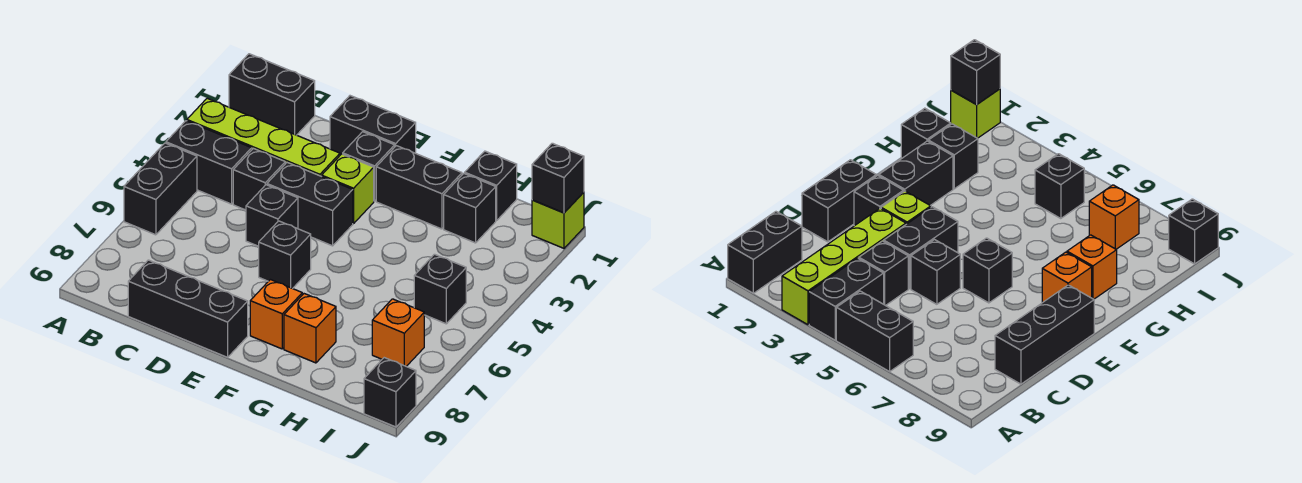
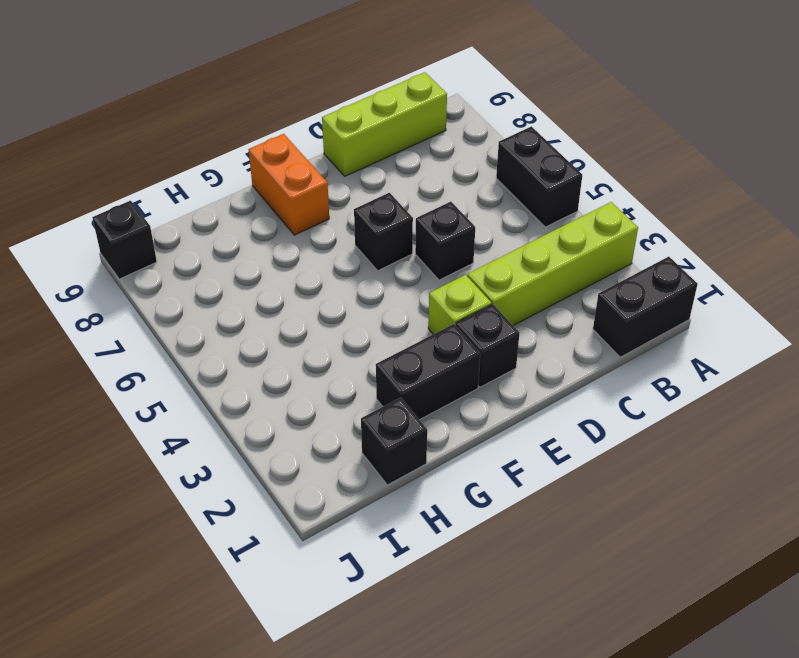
lime brick B9:D9 level 1 -> black brick C9:E9 level 1
orange brick F8:F9 level 1 -> orange brick F8 level 1
none -> black brick A4:B4 level 1
none -> black brick C4 level 1
none -> black brick D1:E1 level 1

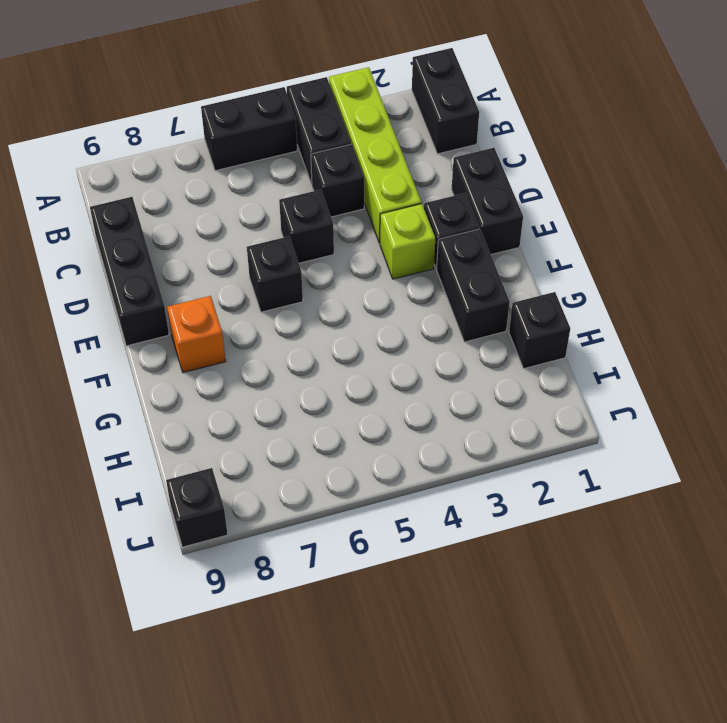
none -> black brick D4:E4 level 1
none -> orange brick G8 level 1
none -> black brick H2 level 1

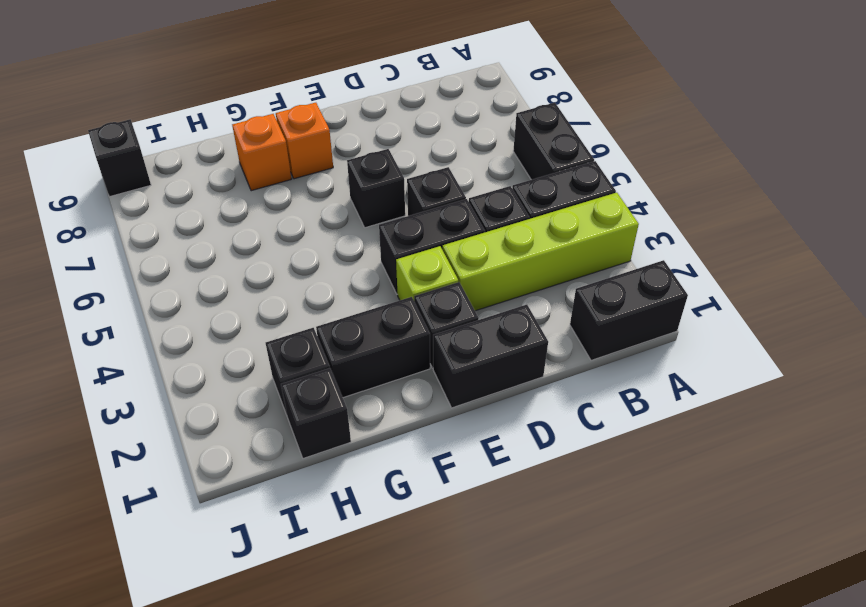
none -> black brick C9:E9 level 1
none -> black brick I5 level 1
none -> orange brick I7 level 1

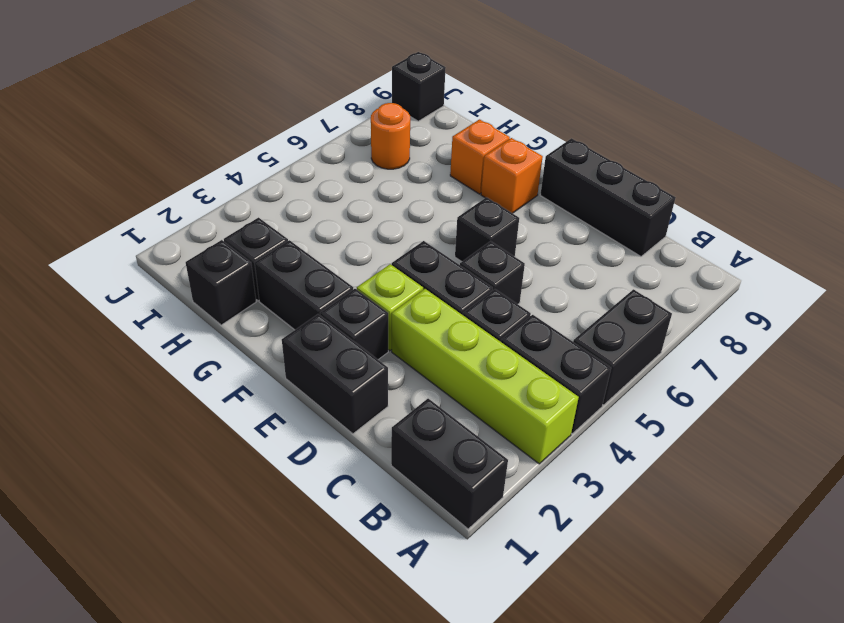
orange round brick I7 level 1 -> orange brick I7 level 1
none -> black brick I5 level 1
none -> lime brick J1 level 1
none -> black brick J1 level 2

